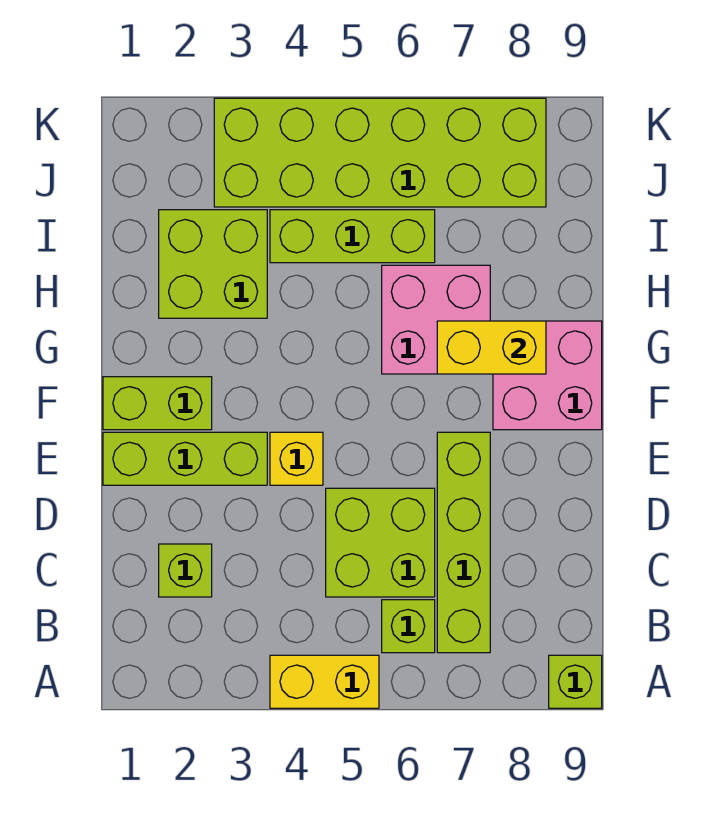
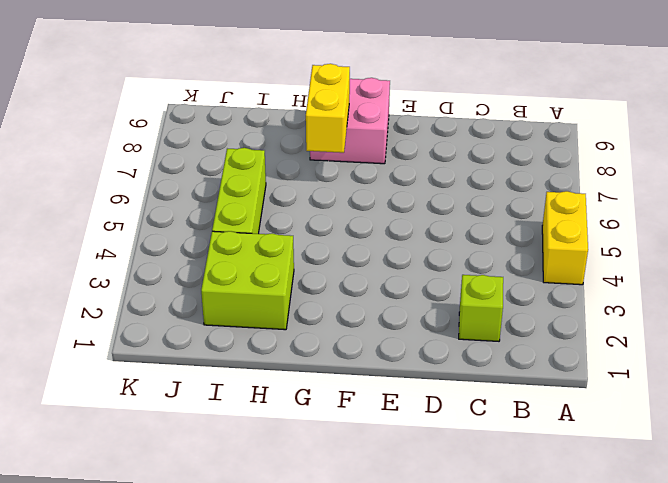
none -> lime brick A9 level 1
none -> lime brick B6 level 1
none -> lime brick B7:E7 level 1

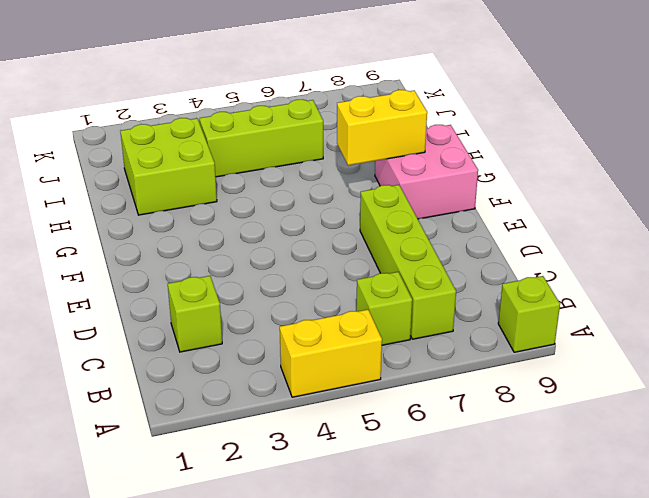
none -> lime brick C5:D6 level 1
none -> lime brick E1:E3 level 1
none -> yellow brick E4 level 1

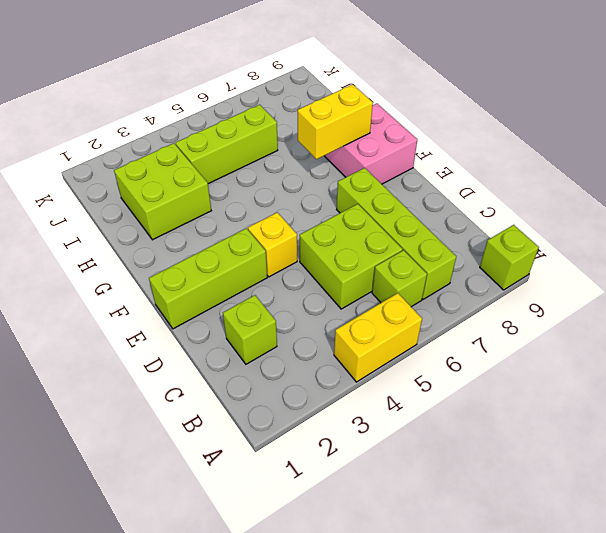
none -> lime brick F1:F2 level 1
none -> pink brick G6:H7 level 1
none -> lime brick J3:K8 level 1

